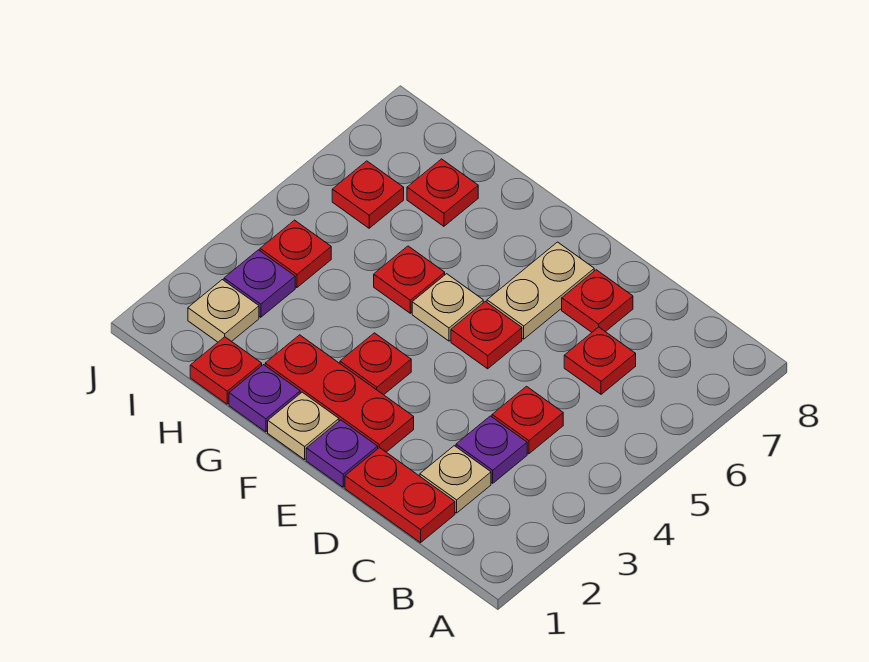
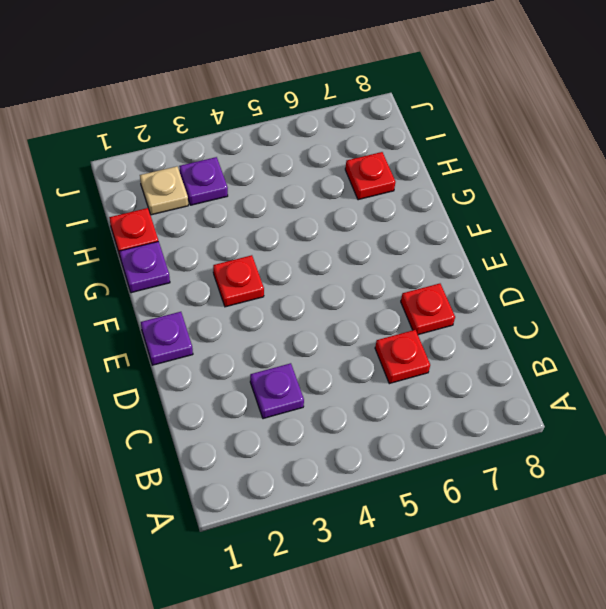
none -> red plate C1:D1 level 1
none -> tan plate C2 level 1
none -> red plate C4 level 1

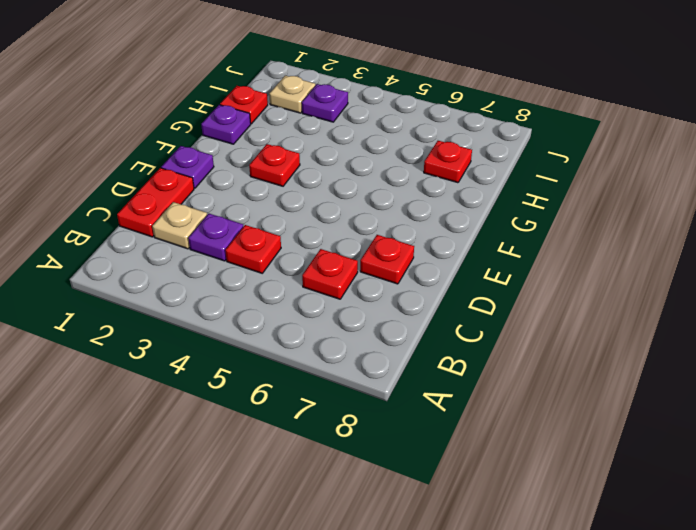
none -> red plate E2:G2 level 1
none -> red plate E5 level 1
none -> tan plate E6:E7 level 1

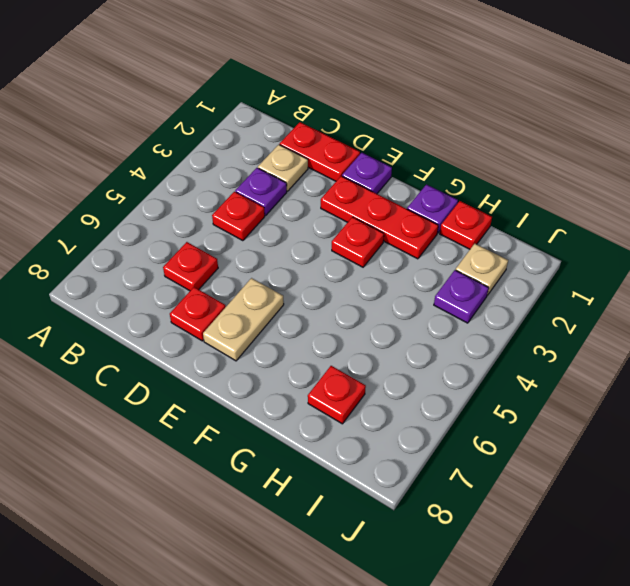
none -> red plate E5 level 1
none -> tan plate F1 level 1
none -> tan plate F5 level 1

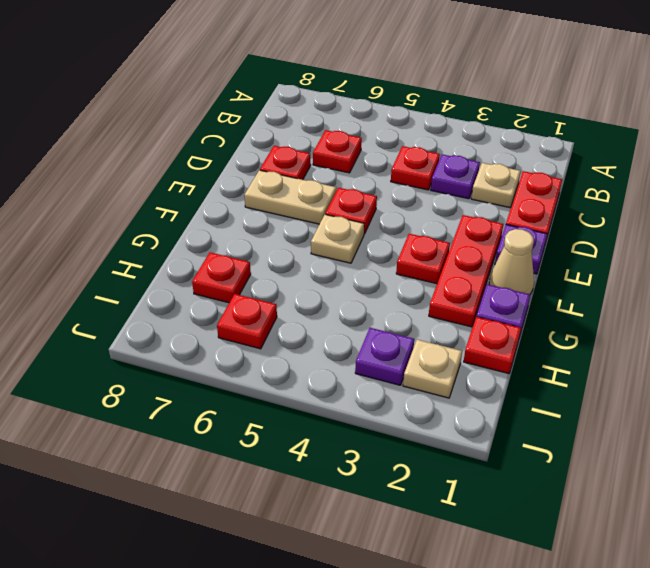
tan cone F1 level 1 -> tan plate F1 level 1
none -> red plate G5 level 1
none -> red plate I4 level 1

